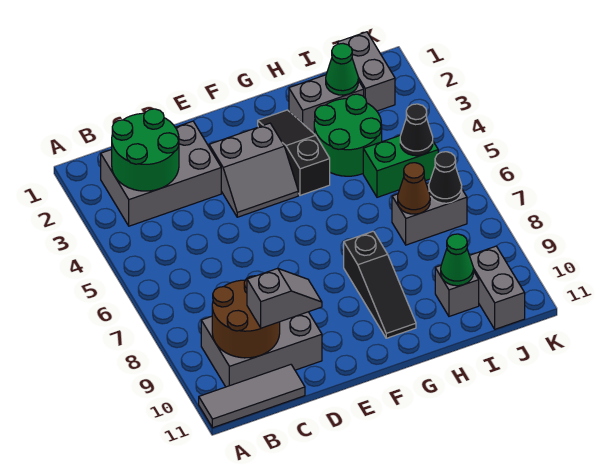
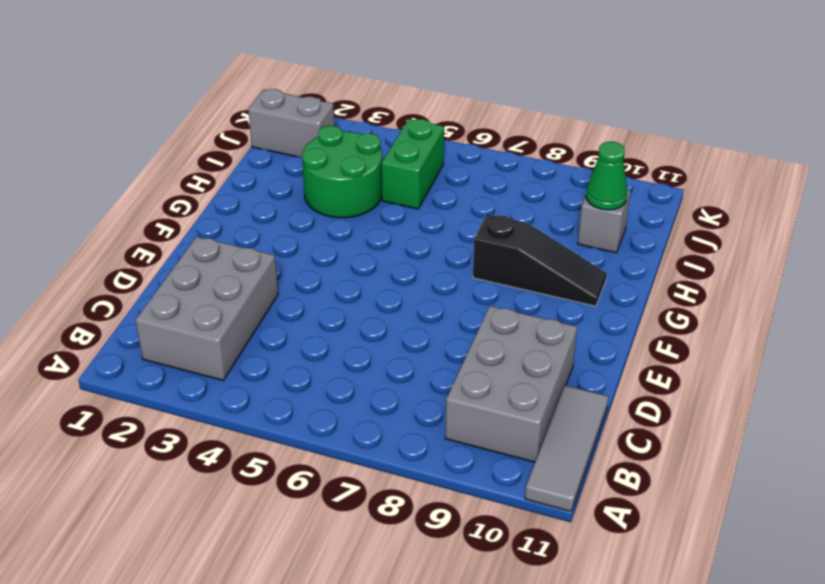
none -> grey slope E3:F4 level 1 top 3
none -> black slope G2:G4 level 1 top 4
none -> grey brick H2:I2 level 1

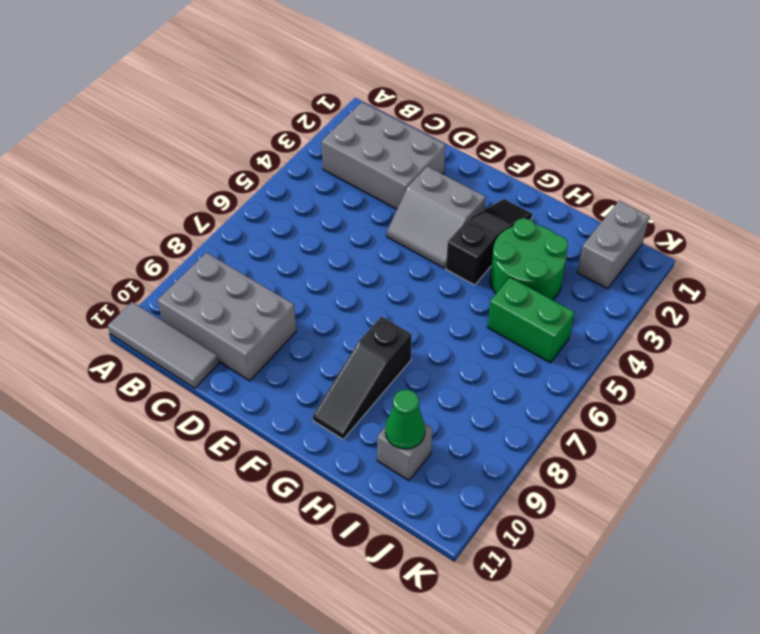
none -> grey brick H2:I2 level 1
none -> grey brick I7:J7 level 1
none -> grey brick J10:J11 level 1

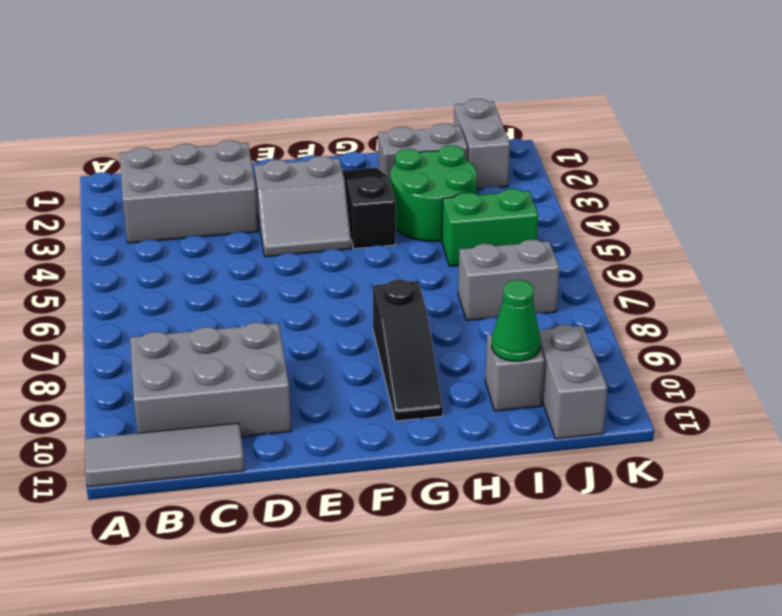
none -> green round brick B2:C3 level 2
none -> brown round brick B9:C10 level 2
none -> green cone I2 level 2

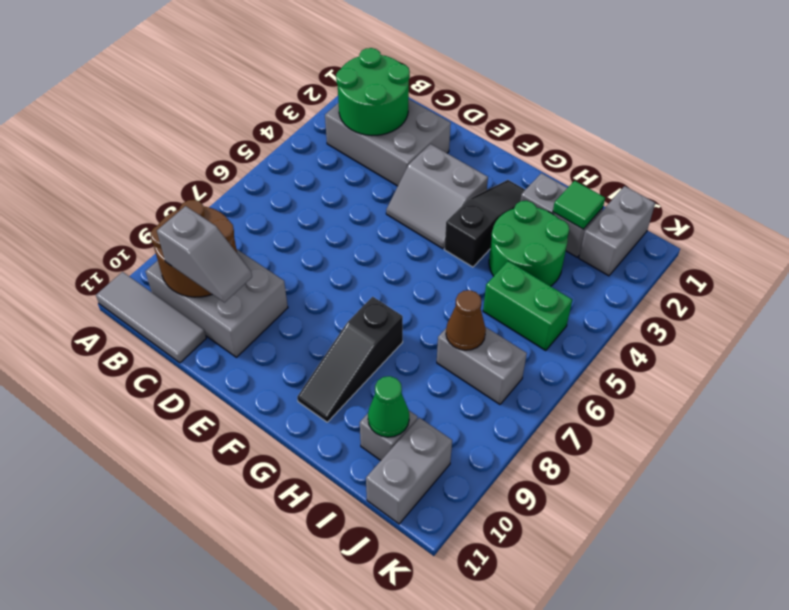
green tile I2 level 2 -> green cone I2 level 2
none -> black cone J5 level 2
none -> black cone J7 level 2

